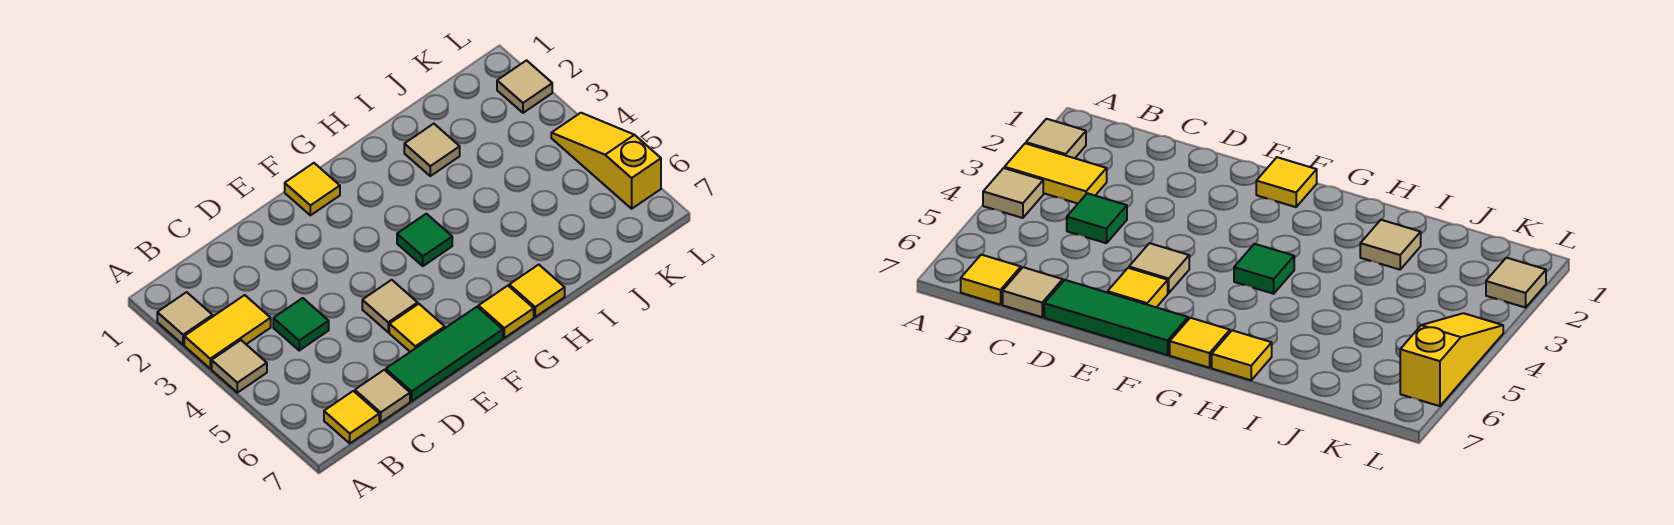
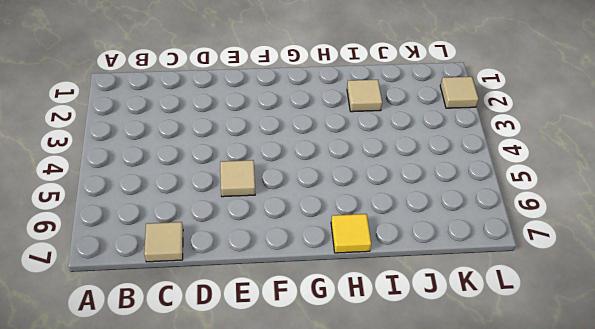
none -> tan tile A2 level 1
none -> yellow tile A3:B3 level 1
none -> tan tile A4 level 1

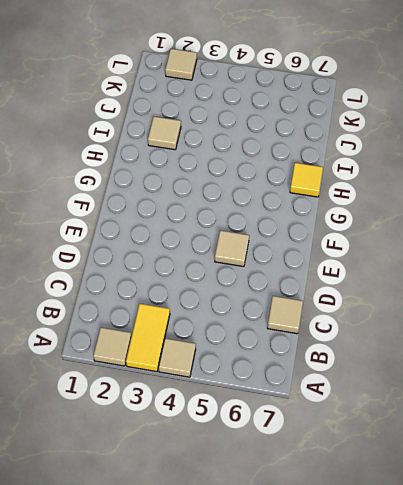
none -> yellow tile B7 level 1
none -> green tile C4 level 1
none -> green tile D7:F7 level 1

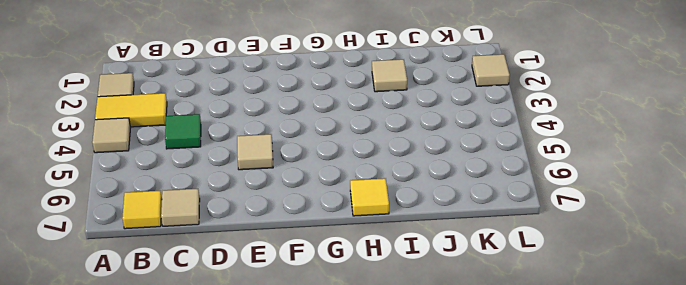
none -> green tile D7:F7 level 1
none -> yellow tile E6 level 1
none -> yellow tile F1 level 1

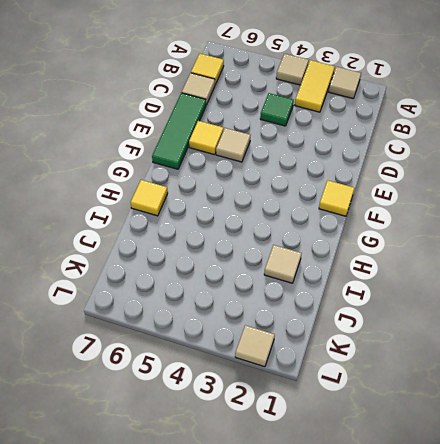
none -> green tile G4 level 1
none -> yellow tile G7 level 1
none -> yellow slope L4:L6 level 1 top 6

